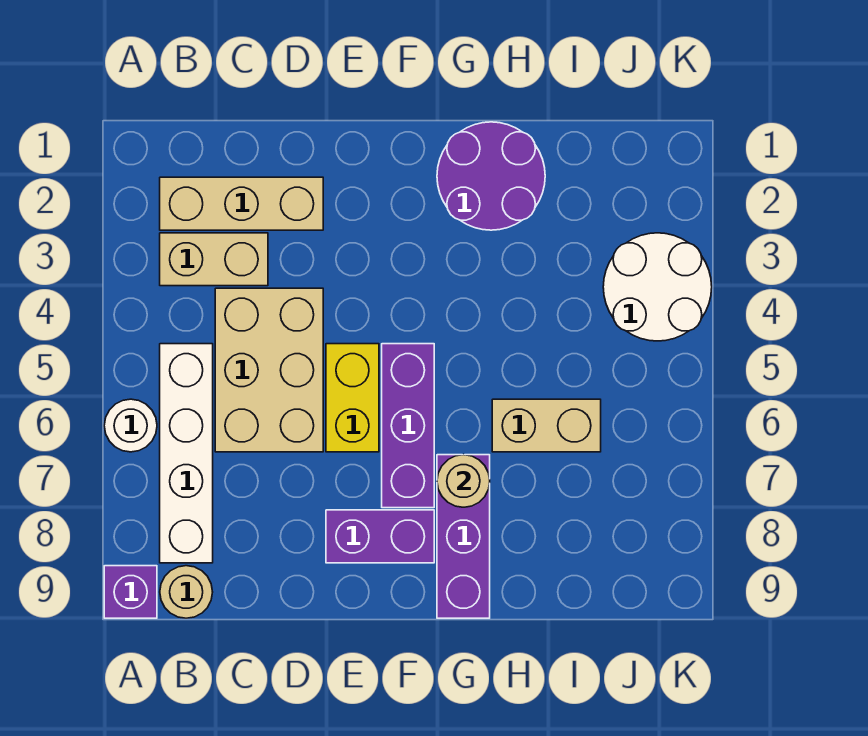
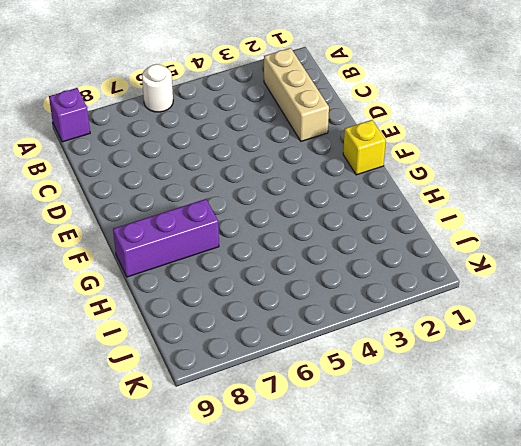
yellow brick F1 level 1 -> none
none -> tan brick B3:C3 level 1
none -> white brick B5:B8 level 1
none -> tan round brick B9 level 1

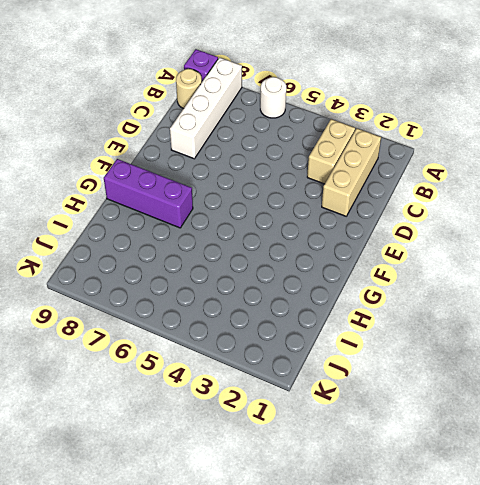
white brick A8:D8 level 1 -> white brick B5:B8 level 1
none -> tan brick C4:D6 level 1
none -> yellow brick E5:E6 level 1
none -> purple brick E8:F8 level 1

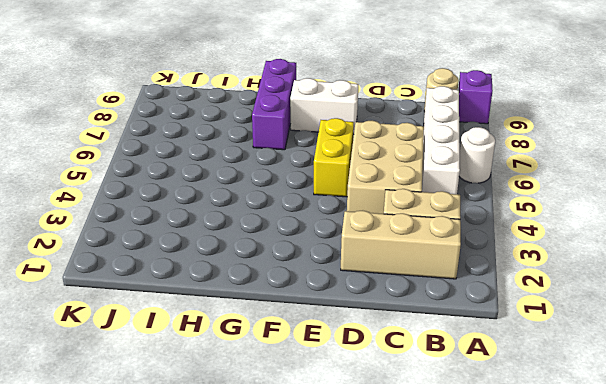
white brick E8:F8 level 1 -> purple brick E8:F8 level 1
none -> purple brick F5:F7 level 1
none -> purple round brick G1:H2 level 1
none -> tan brick H6:I6 level 1

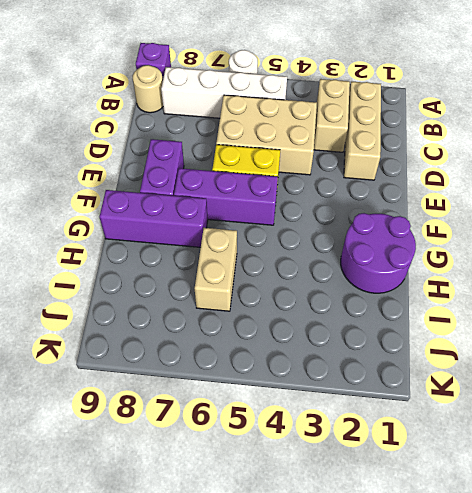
none -> white round brick J3:K4 level 1
none -> tan round brick G7 level 2

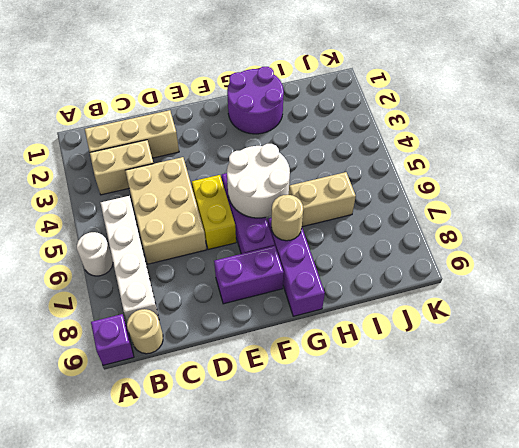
white round brick F5:G6 level 2 -> white round brick J3:K4 level 1

